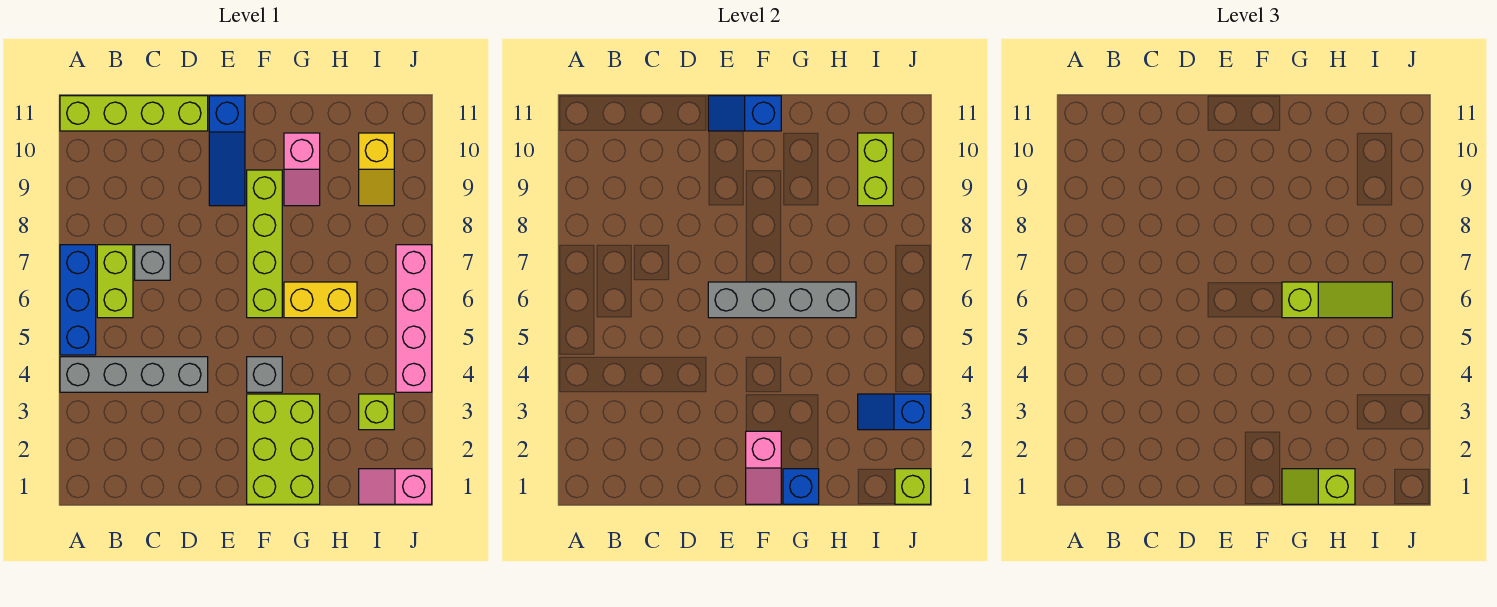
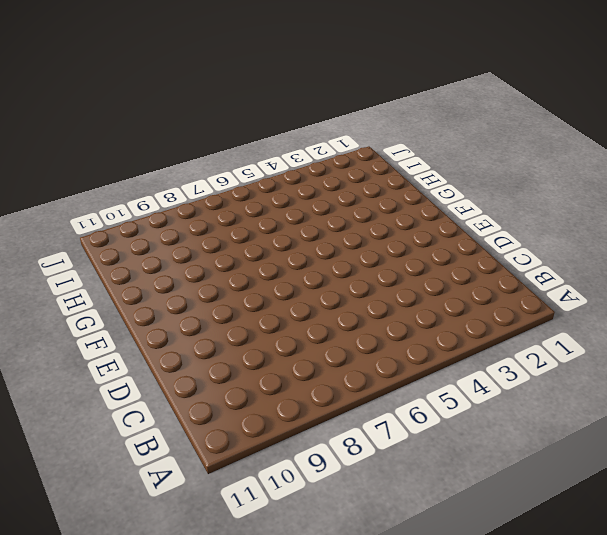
none -> grey brick A4:D4 level 1
none -> blue brick A5:A7 level 1
none -> lime brick A11:D11 level 1

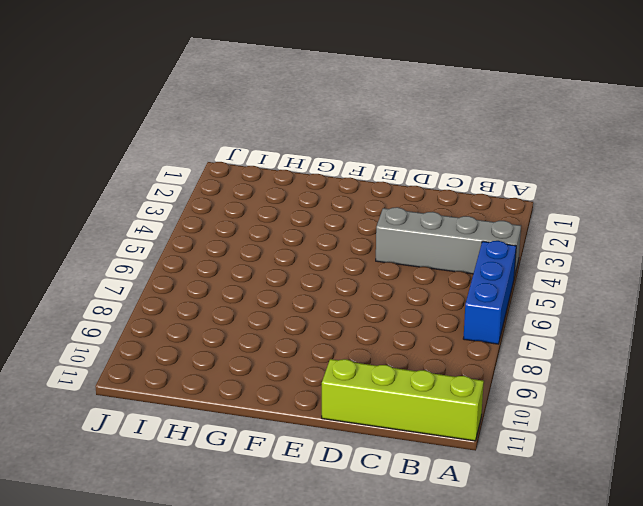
none -> lime brick B6:B7 level 1
none -> grey brick C7 level 1
none -> blue slope E9:E11 level 1 top 11

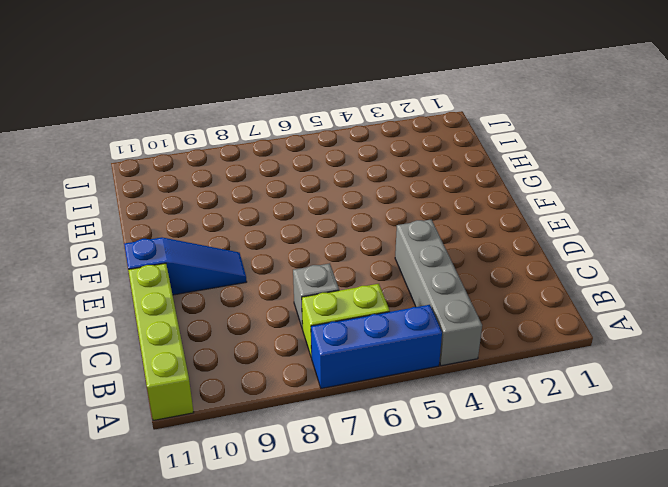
none -> lime brick F1:G3 level 1
none -> grey brick F4 level 1
none -> lime brick F6:F9 level 1

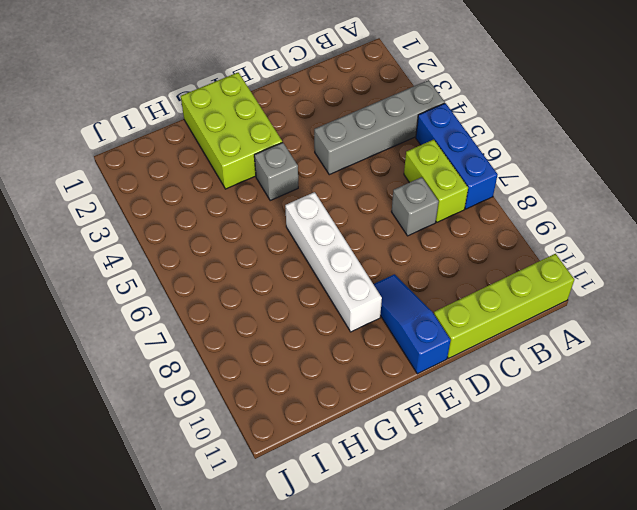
white brick F6:F9 level 1 -> lime brick F6:F9 level 1
none -> yellow brick G6:H6 level 1
none -> pink slope G9:G10 level 1 top 10
none -> pink slope I1:J1 level 1 top J

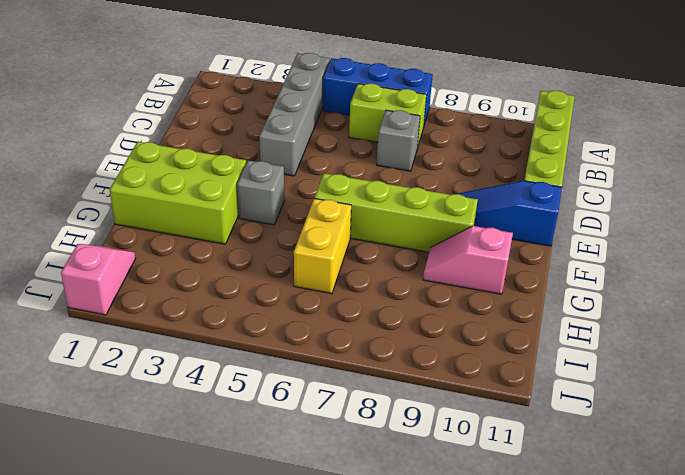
none -> lime brick I3 level 1
none -> yellow slope I9:I10 level 1 top 10
none -> pink brick J4:J7 level 1

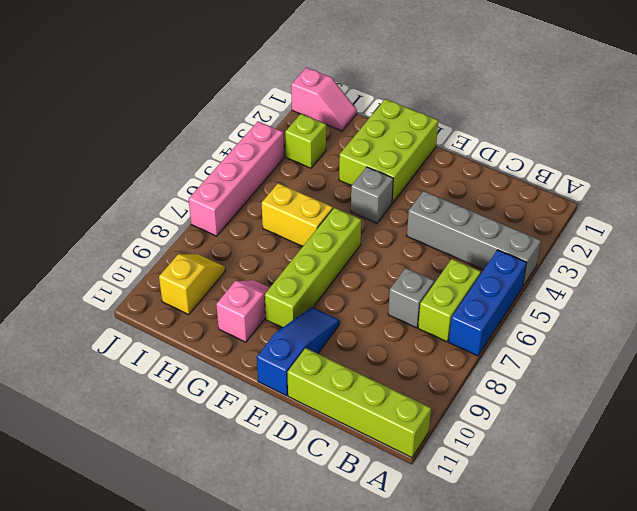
none -> grey brick E6:H6 level 2
none -> blue slope E11:F11 level 2 top F
none -> pink slope F1:F2 level 2 top 2

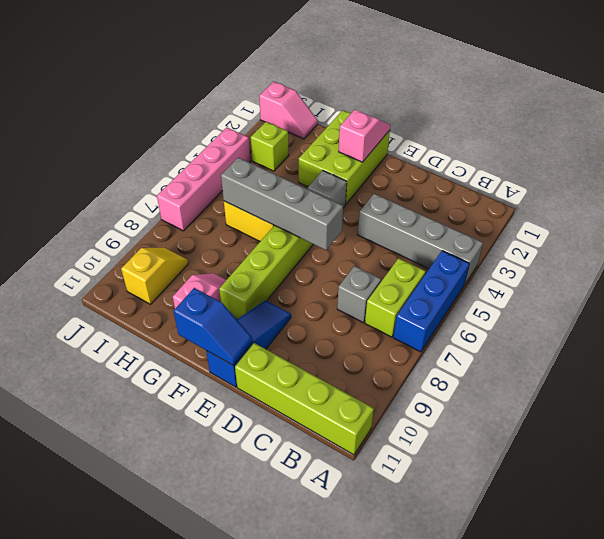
none -> blue brick G1 level 2
none -> blue slope I3:J3 level 2 top J
none -> lime brick I9:I10 level 2

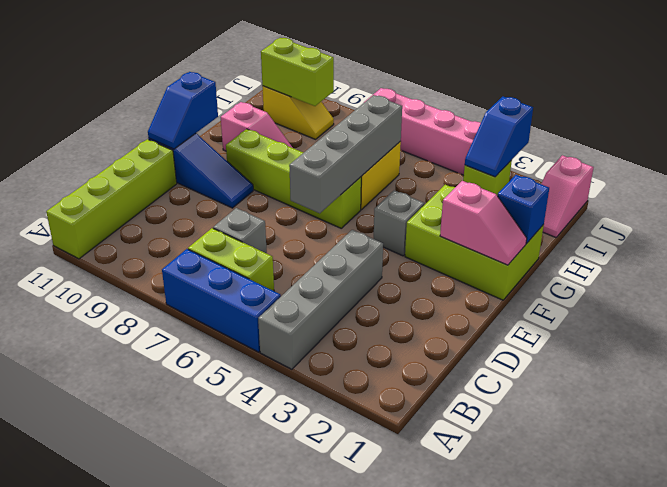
none -> lime brick J1 level 2
none -> lime slope G1:H1 level 3 top H
none -> lime slope G6:I6 level 3 top G

